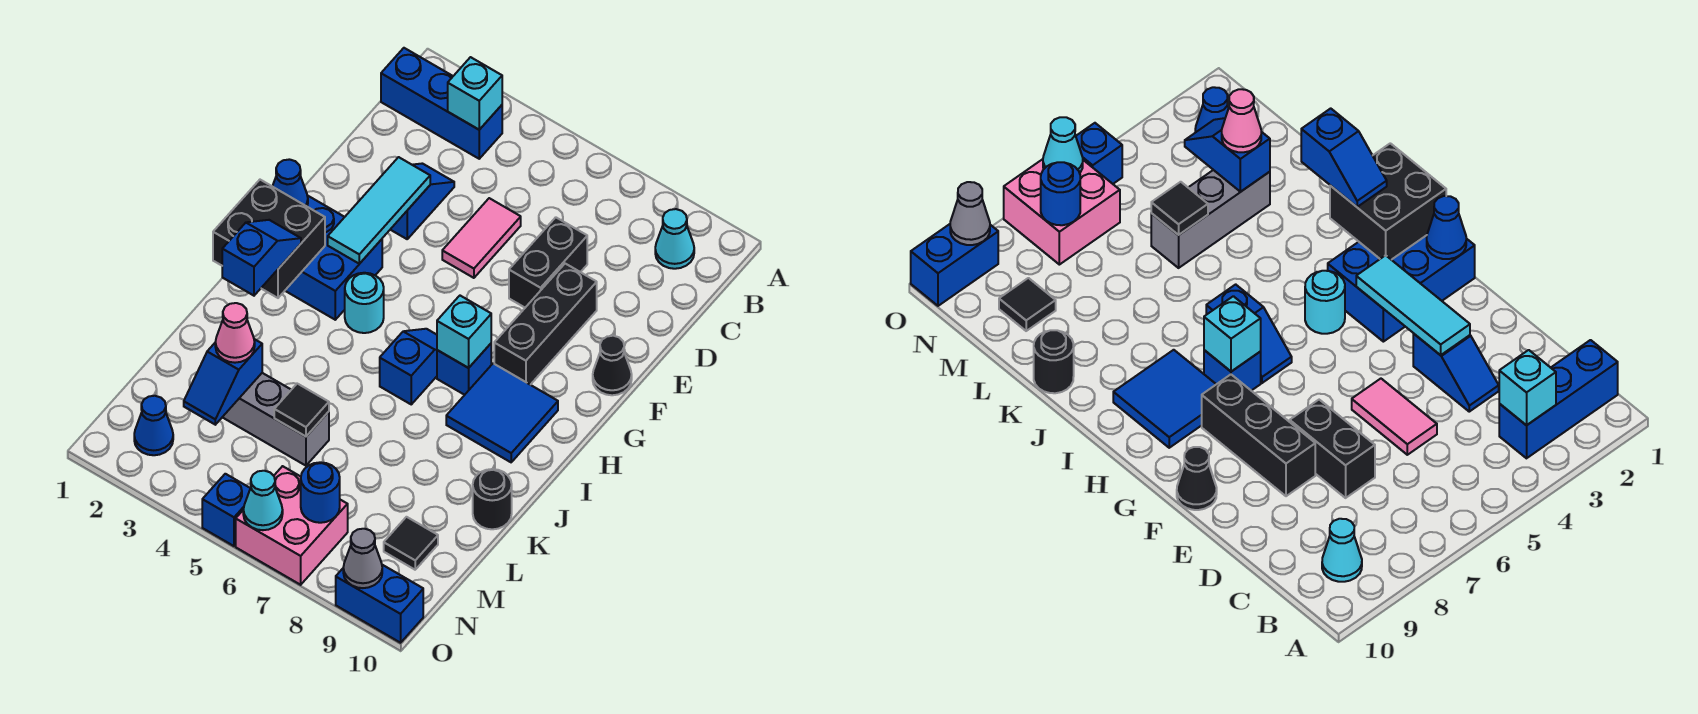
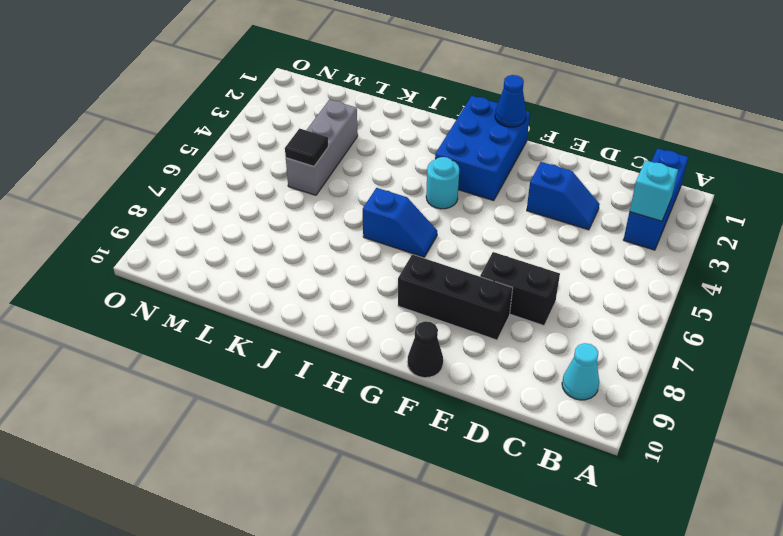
none -> pink tile D5:E5 level 1
none -> blue brick H7 level 1
none -> blue tile H8:I9 level 1
none -> black round brick K10 level 1

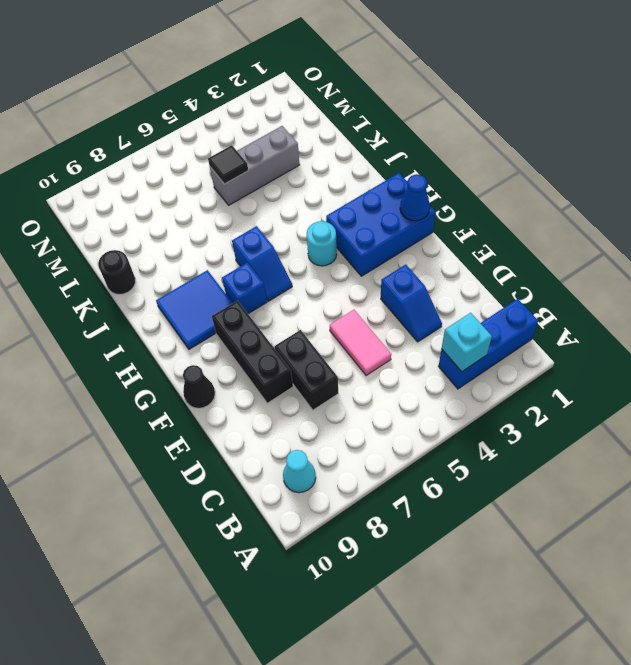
none -> black tile M9 level 1
none -> blue cone N2 level 1
none -> pink brick N6:O7 level 1
none -> blue brick O5 level 1

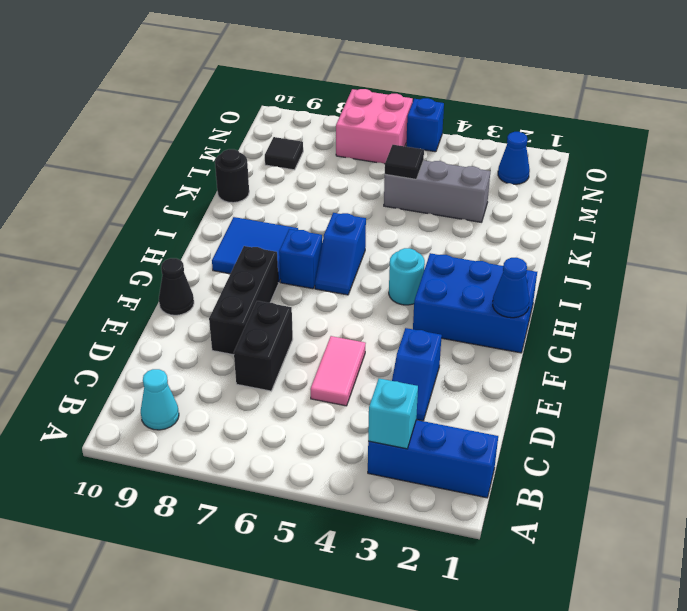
none -> blue brick O9:O10 level 1
none -> cyan tile E3:G3 level 2
none -> black brick H1:I2 level 2
none -> cyan brick H7 level 2

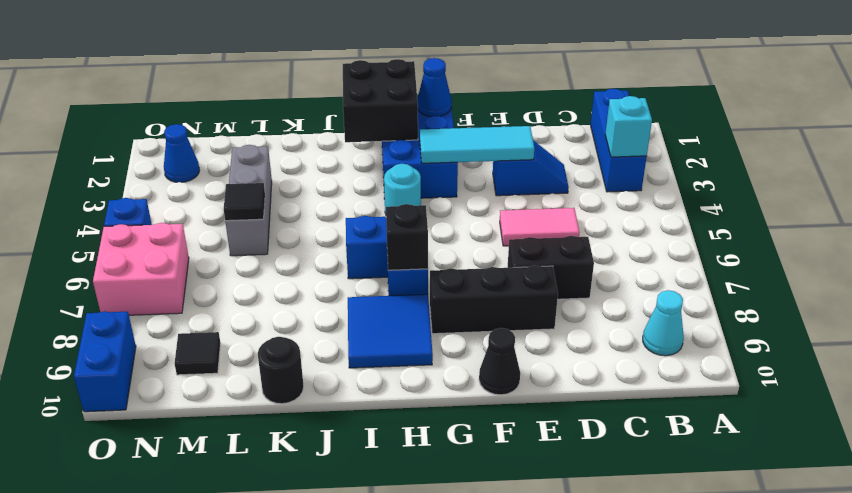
black brick H7 level 2 -> cyan brick H7 level 2
none -> blue slope L3:M3 level 2 top L
none -> blue round brick N7 level 2
none -> cyan cone O6 level 2
none -> grey cone O9 level 2

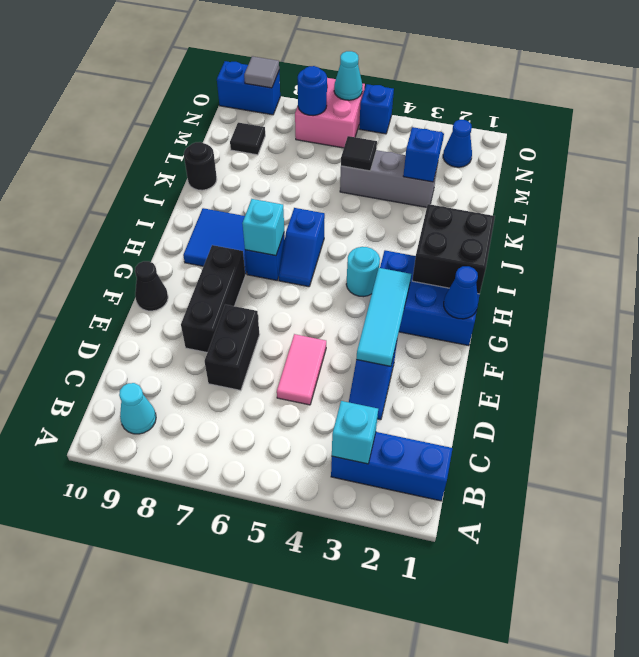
grey tile O9 level 2 -> grey cone O9 level 2
none -> blue slope I2:J2 level 3 top J
none -> pink cone L3 level 3

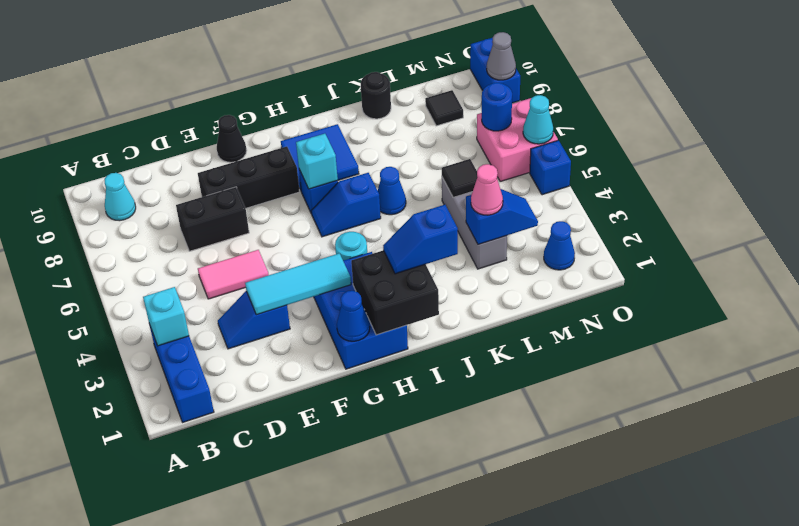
blue cone J6 level 1 -> none

